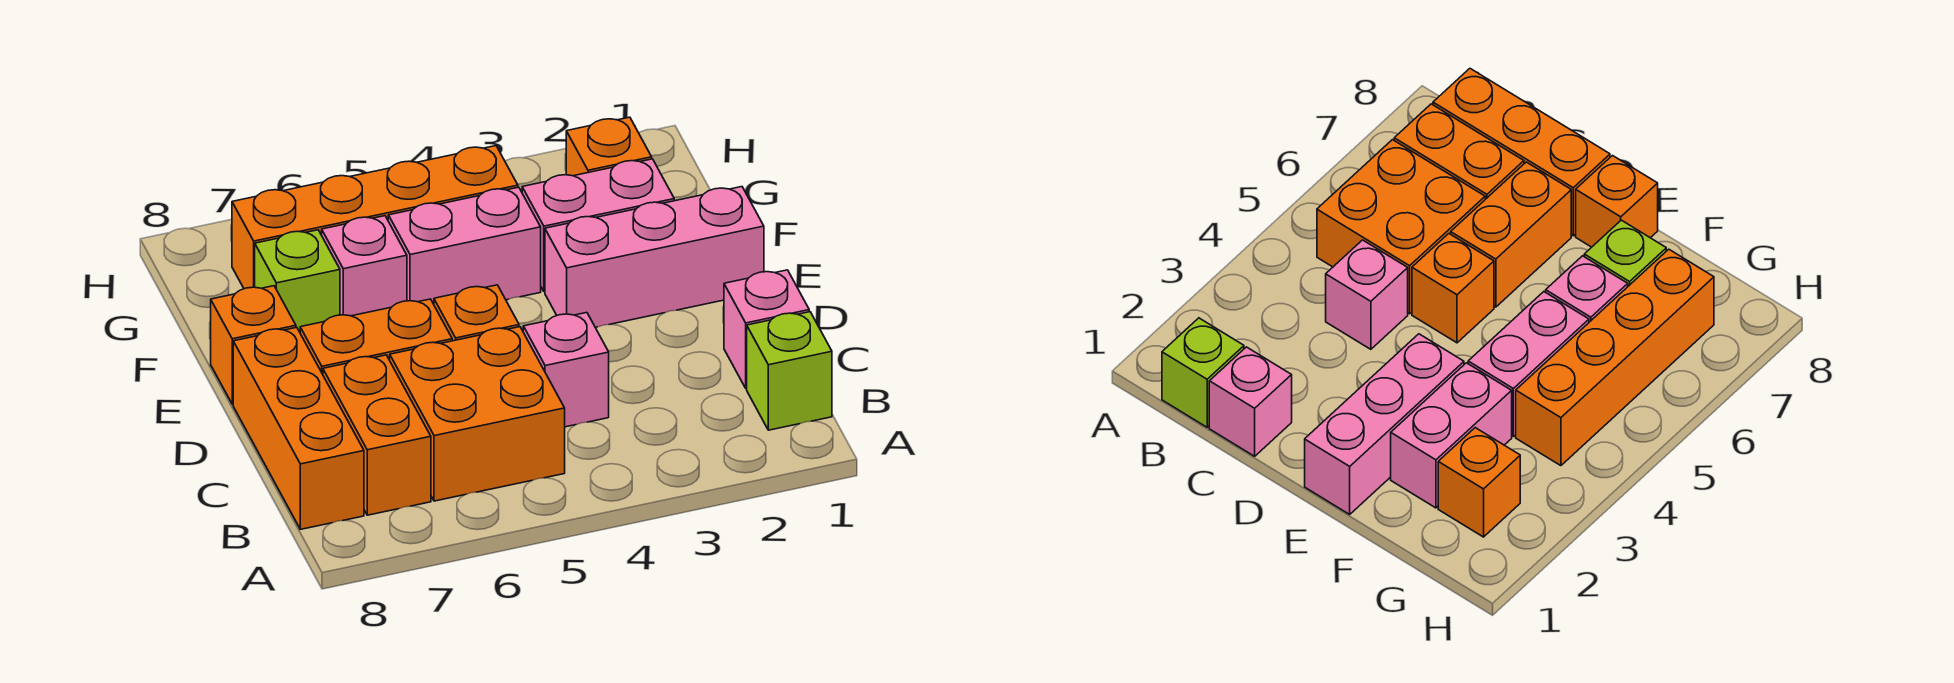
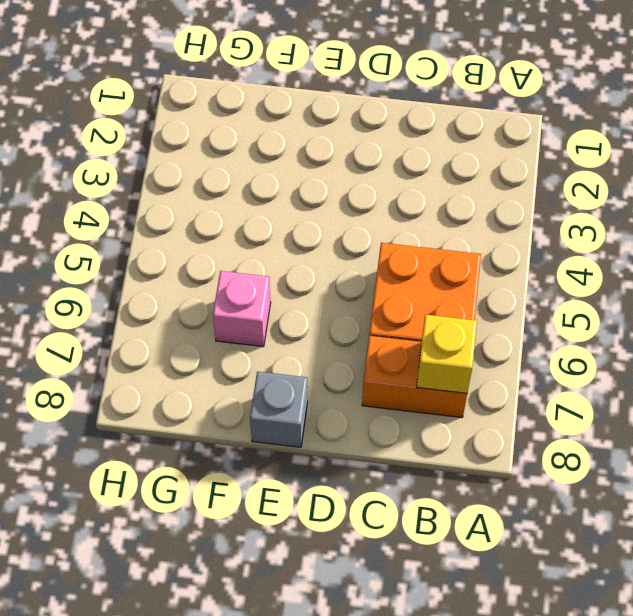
yellow brick B7 level 2 -> none
grey brick E8 level 1 -> orange brick E8 level 1
none -> lime brick B1 level 1
none -> orange brick B8:D8 level 1
none -> pink brick C1 level 1

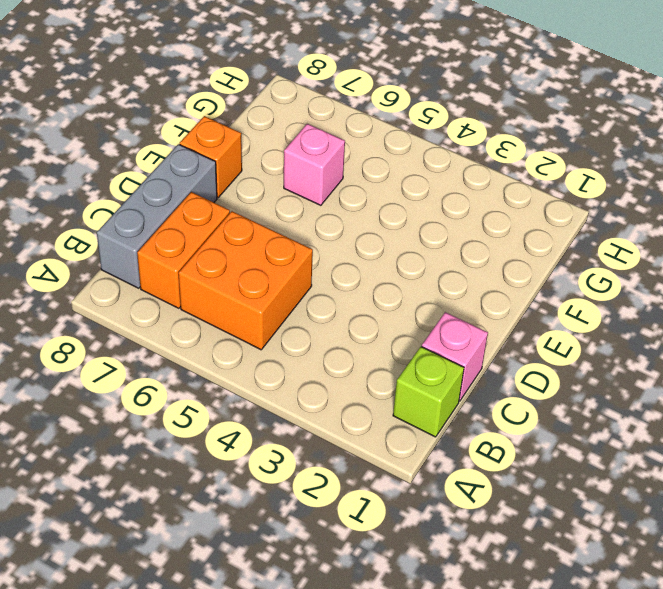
grey brick B8:D8 level 1 -> orange brick B8:D8 level 1
none -> pink brick C4 level 1
none -> orange brick D5 level 1
none -> orange brick D6:D7 level 1

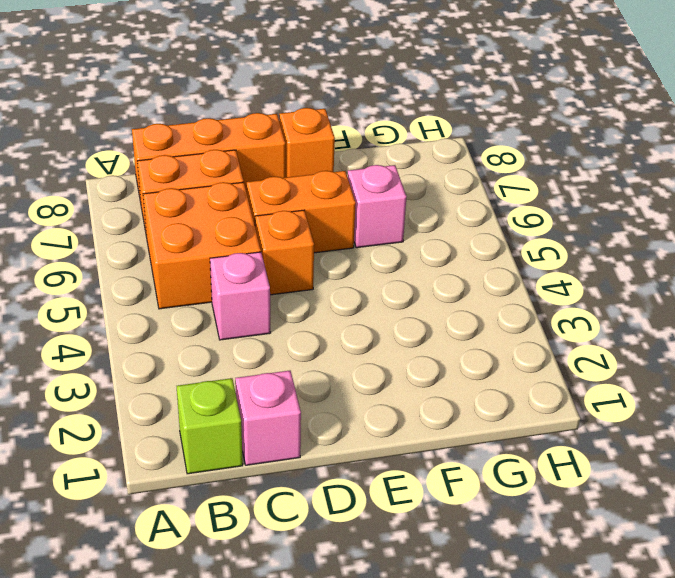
orange brick D6:E6 level 1 -> orange brick D6:D7 level 1
none -> pink brick E1:E3 level 1
none -> pink brick F2:F3 level 1
none -> pink brick F4:F5 level 1

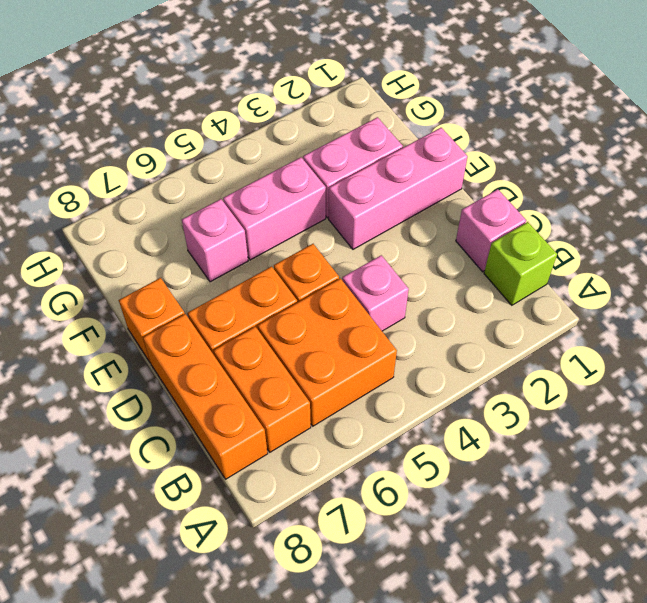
none -> lime brick F7 level 1
none -> orange brick G2 level 1
none -> orange brick G4:G7 level 1

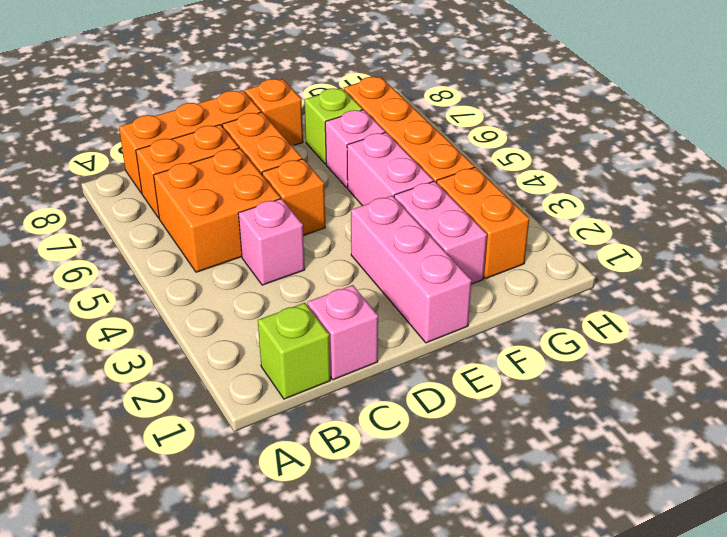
orange brick G2:G3 level 1 -> orange brick G2 level 1

